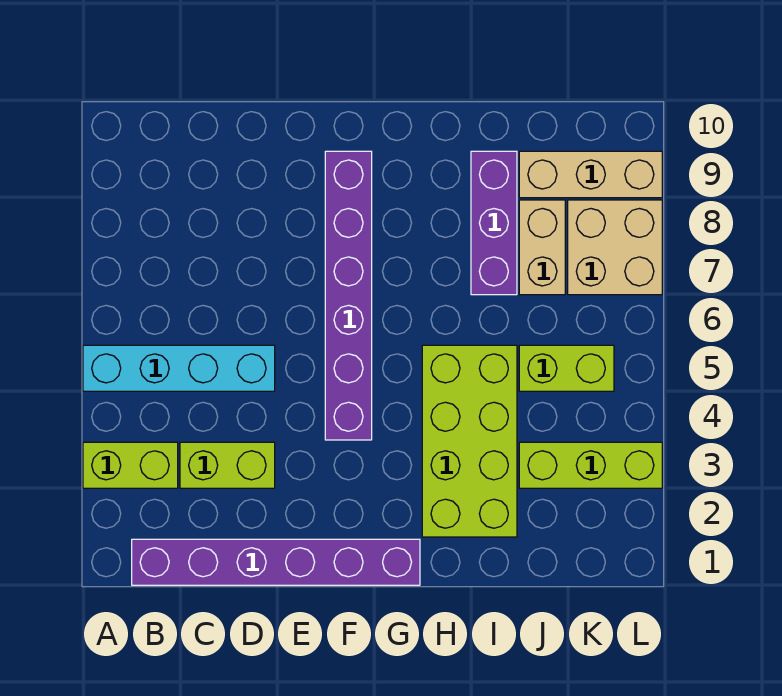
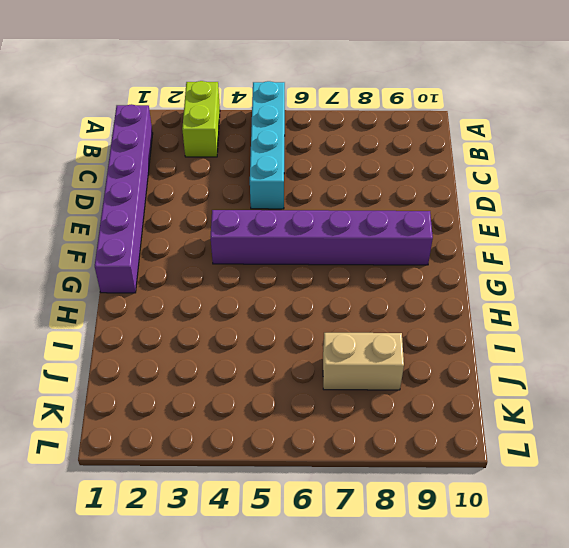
none -> lime brick C3:D3 level 1
none -> lime brick H2:I5 level 1
none -> purple brick I7:I9 level 1

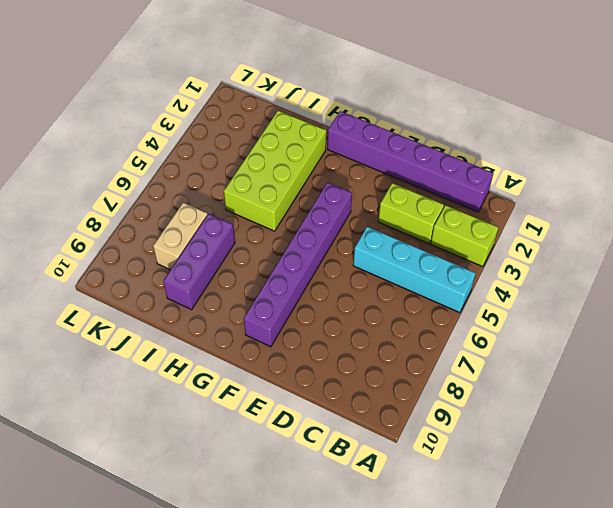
none -> lime brick J3:L3 level 1
none -> lime brick J5:K5 level 1
none -> tan brick J9:L9 level 1

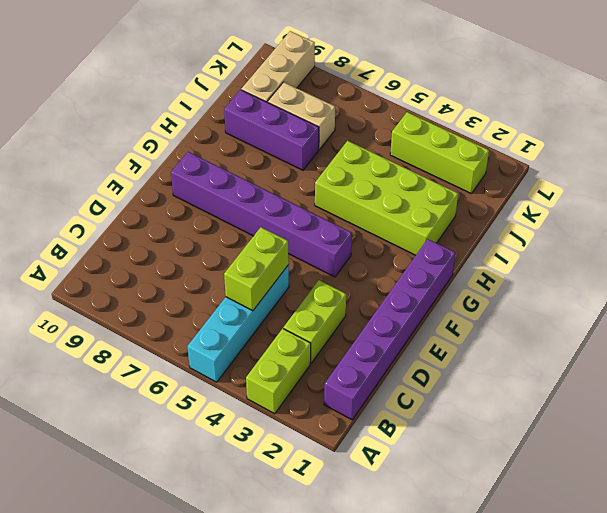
lime brick C5:D5 level 2 -> lime brick J5:K5 level 1
lime brick K2:K4 level 1 -> lime brick J3:L3 level 1
none -> tan brick K7:L8 level 1

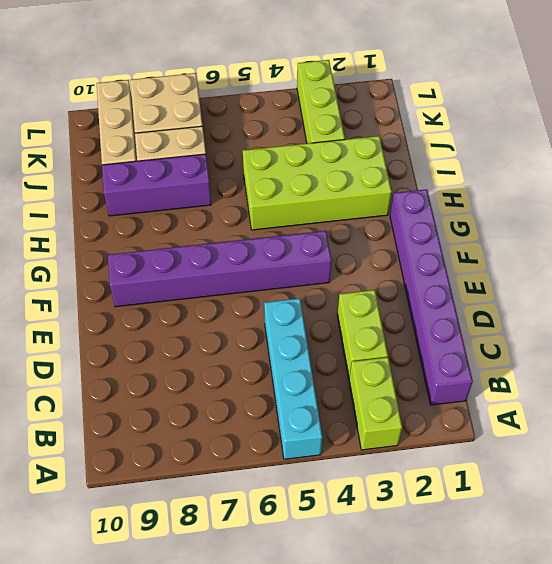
none -> lime brick J5:K5 level 1

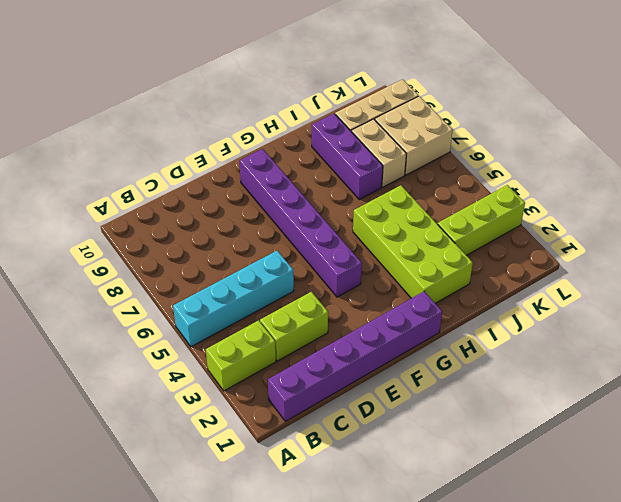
none -> lime brick J5:K5 level 1

